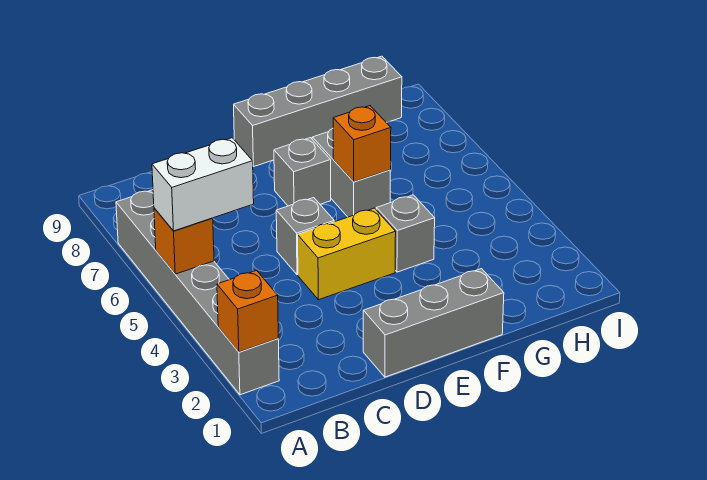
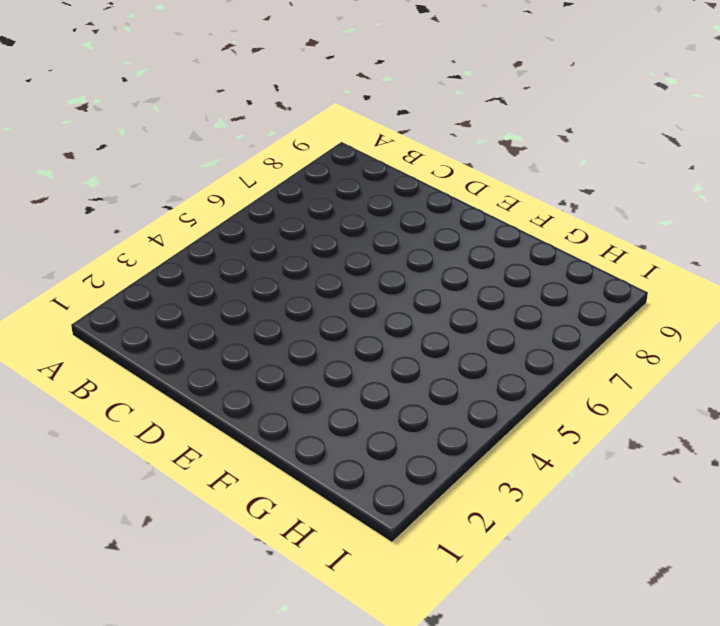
none -> grey brick A2:A7 level 1
none -> grey brick D1:F1 level 1
none -> yellow brick D4:E4 level 1

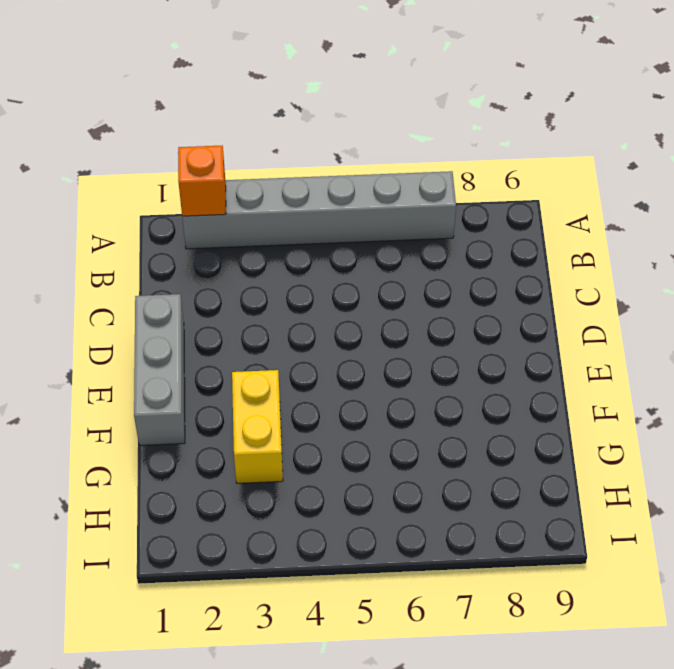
yellow brick F3:G3 level 1 -> yellow brick D4:E4 level 1
none -> grey brick D5 level 1
none -> grey brick E7 level 1
none -> grey brick E9:H9 level 1

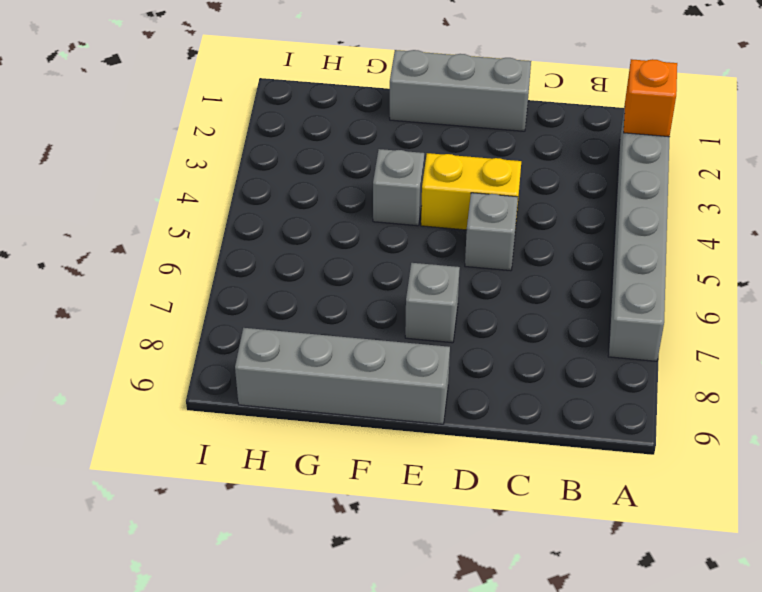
none -> grey brick F6:F7 level 1
none -> orange brick A5 level 2
none -> orange brick F6 level 2

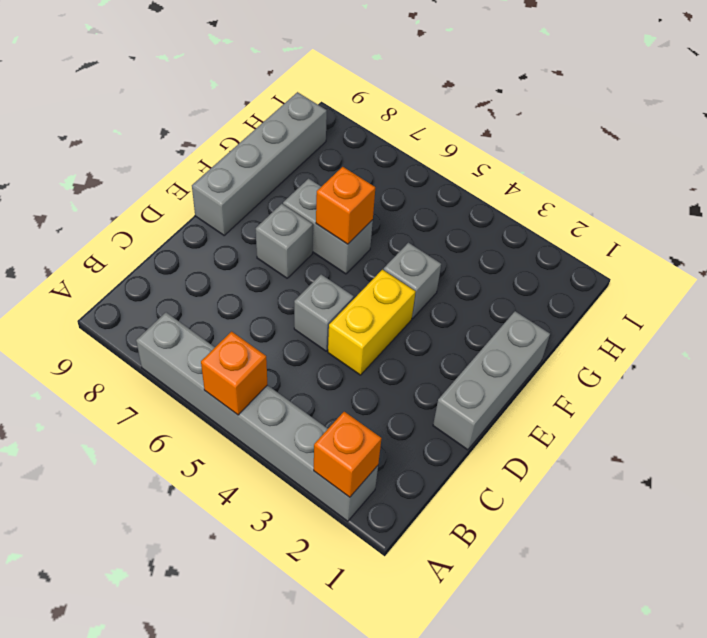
none -> white brick A5:B5 level 3

